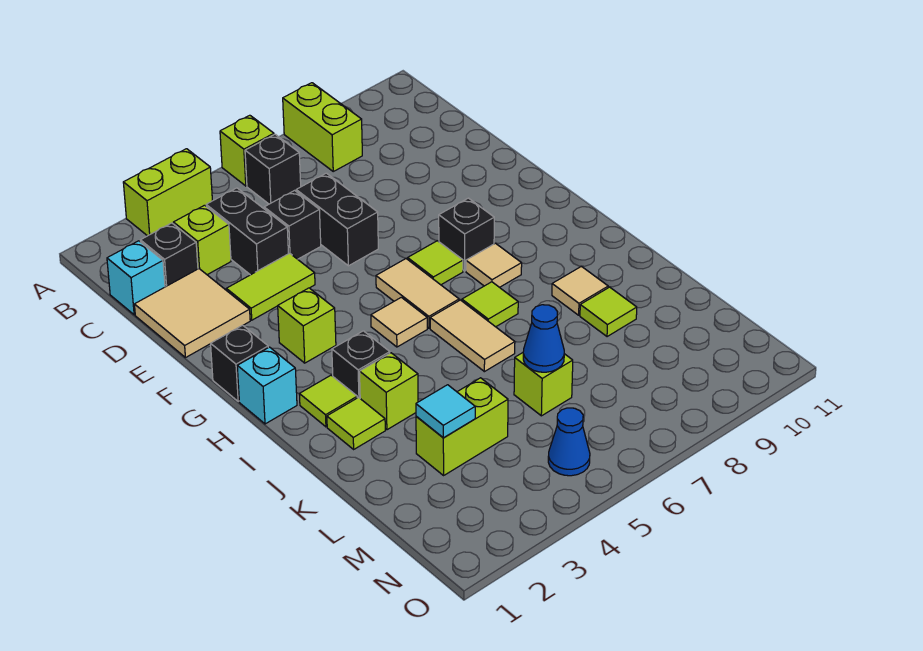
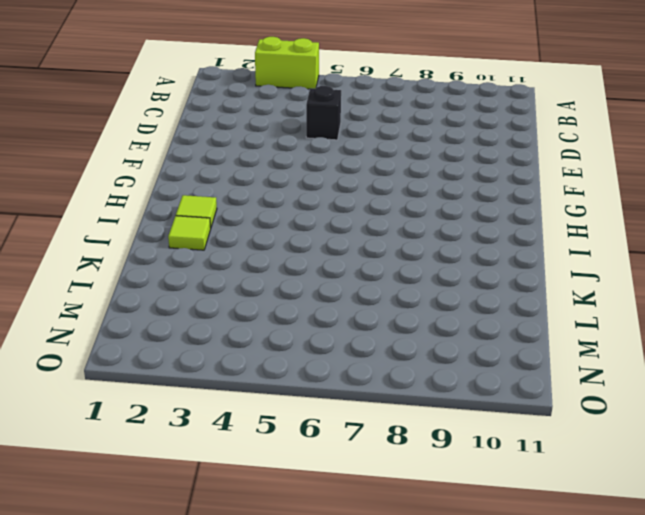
none -> lime brick A6 level 1
none -> lime brick A8:B8 level 1
none -> black brick B6 level 1
none -> cyan brick C1 level 1

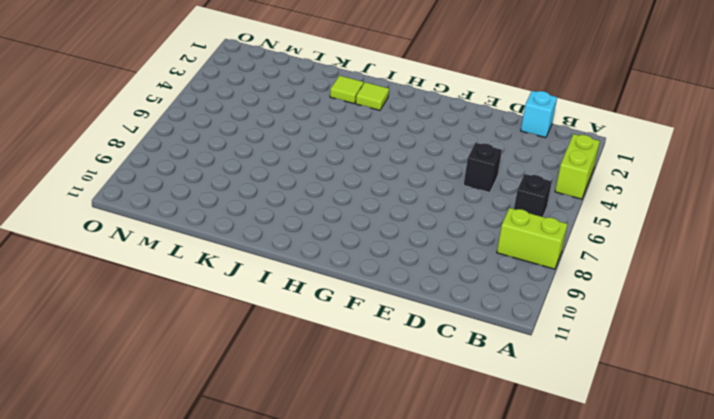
none -> lime brick A6 level 1
none -> black brick C2 level 1
none -> lime brick C3 level 1
none -> black brick C4:D4 level 1

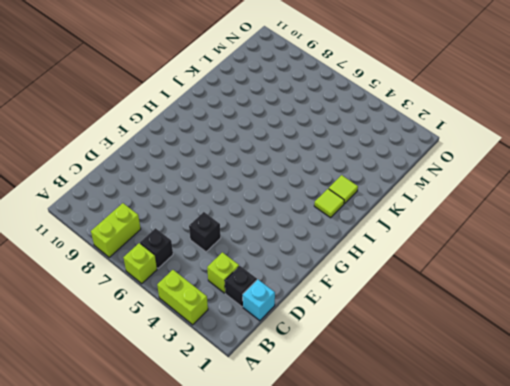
none -> black brick C4:D4 level 1
none -> tan tile D1:E2 level 1
none -> black brick D6:E6 level 1
none -> lime tile E3:E4 level 1

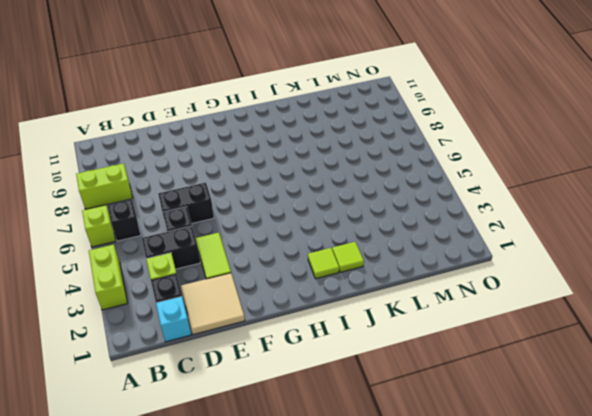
none -> black brick G1 level 1
none -> lime brick G3 level 1
none -> tan tile G6:H6 level 1
none -> lime tile G7 level 1

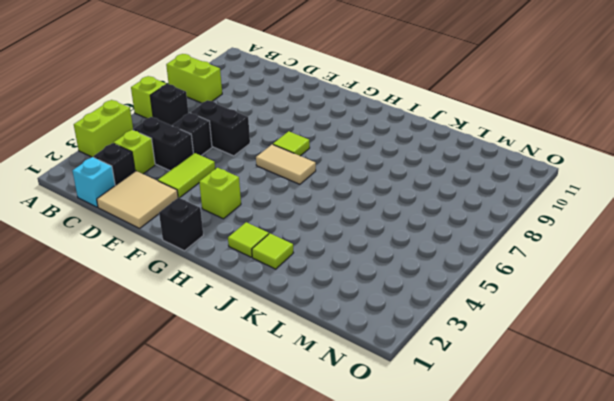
none -> black brick G8 level 1
none -> cyan brick H1 level 1
none -> tan tile H5 level 1
none -> tan tile H8 level 1

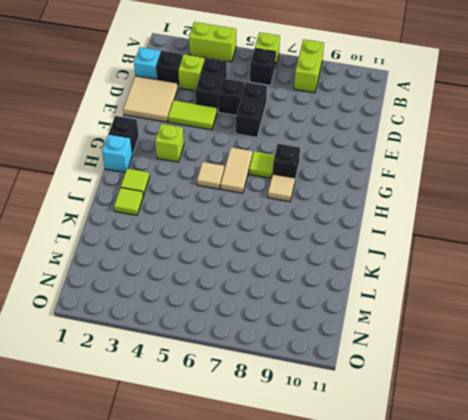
none -> black brick I3 level 1
none -> tan tile I6:J6 level 1
none -> lime tile I7 level 1
none -> lime brick J3 level 1

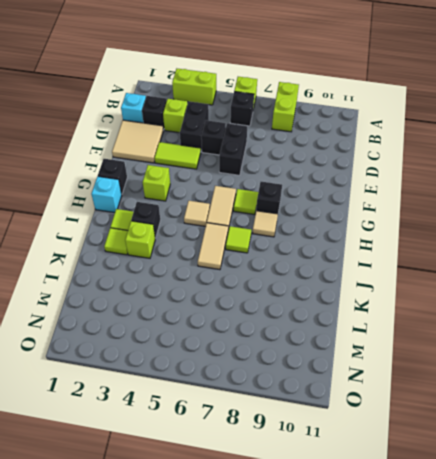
none -> tan tile J9 level 1
none -> lime tile K9 level 1
none -> lime brick L3:L4 level 1
none -> lime brick L6 level 1

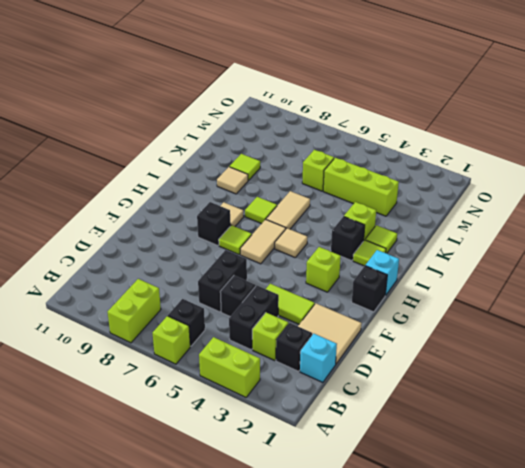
lime brick L3:L5 level 1 -> lime brick L3:L4 level 1
none -> blue cone N5 level 1
none -> cyan tile L3 level 2
none -> blue cone L6 level 2

